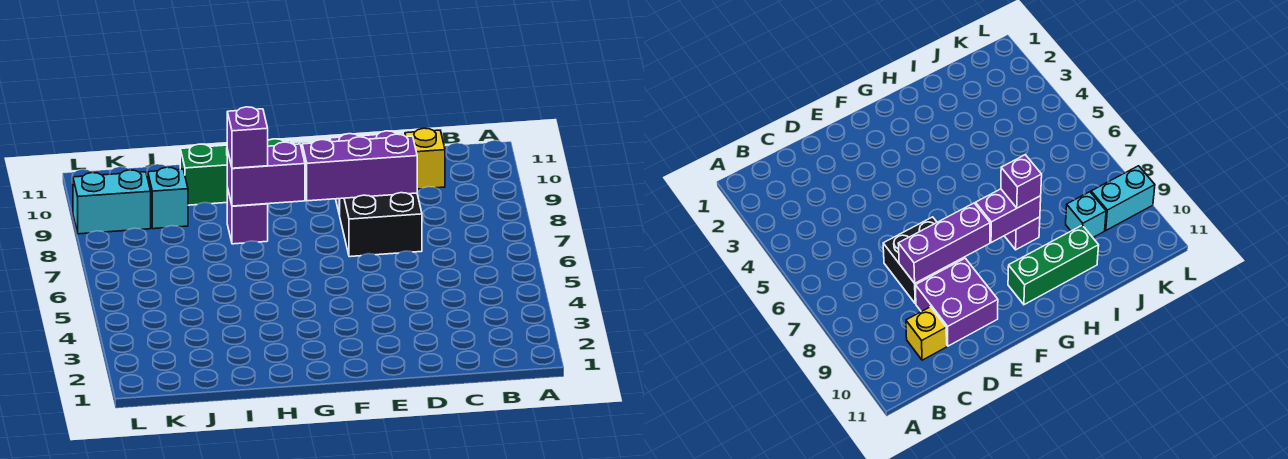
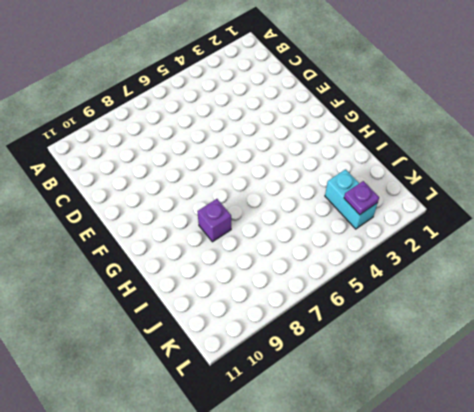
cyan brick J3:K3 level 1 -> cyan brick K9:L9 level 1
purple plate K3 level 2 -> none
none -> yellow brick C10 level 1
none -> black brick D7:E8 level 1

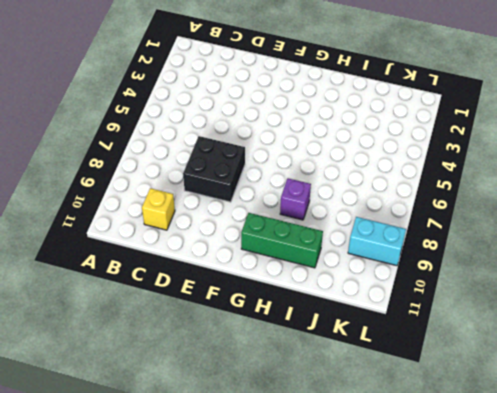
none -> purple brick D9:E10 level 1
none -> cyan brick J9 level 1

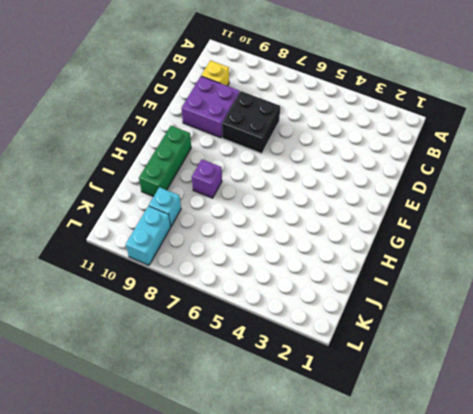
none -> purple brick D8:F8 level 2
none -> purple brick G8:H8 level 2

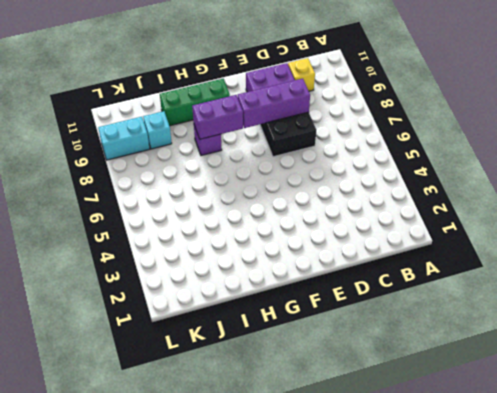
none -> purple brick H8 level 3

